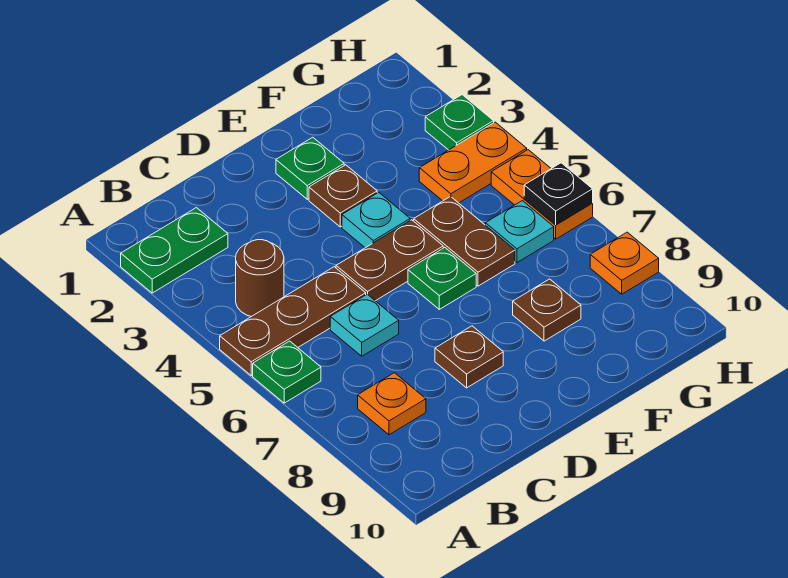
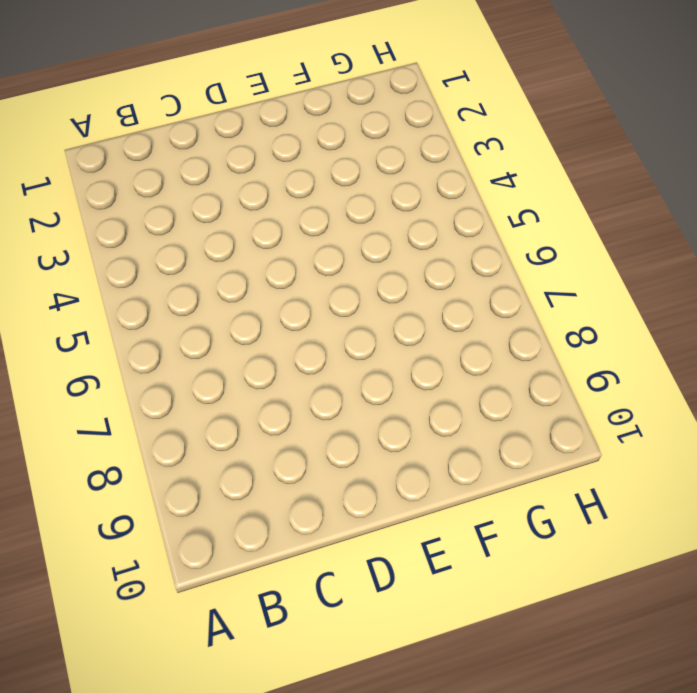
none -> green plate A2:B2 level 1
none -> brown plate A5:C5 level 1
none -> green plate A6 level 1

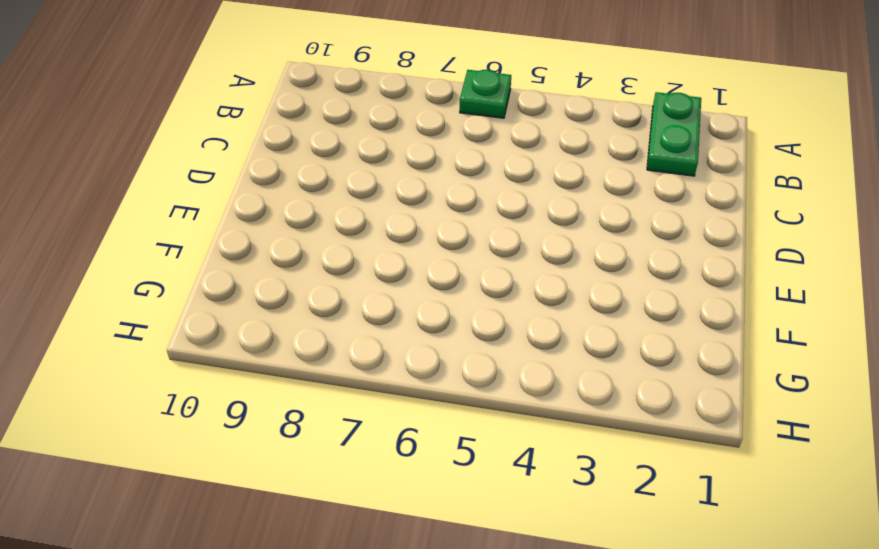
none -> brown plate A5:C5 level 1
none -> brown round brick B4 level 1
none -> orange plate B8 level 1

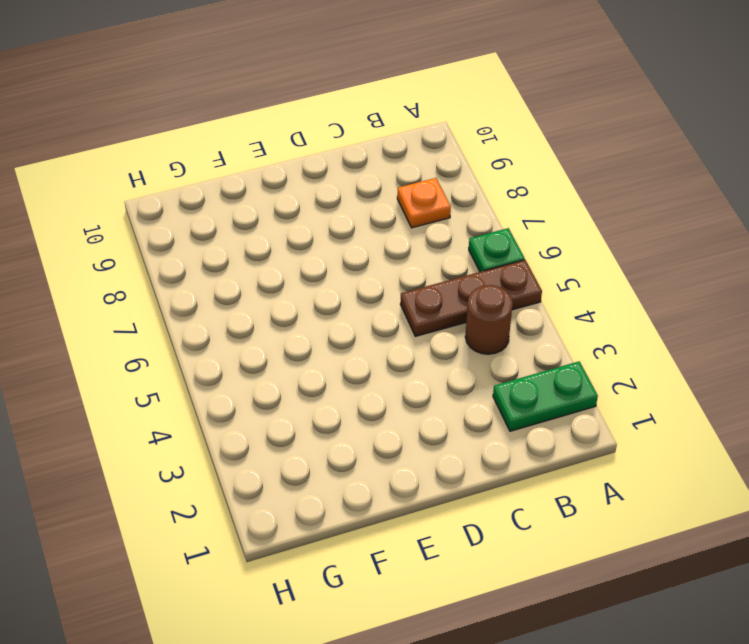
none -> cyan plate C6 level 1
none -> brown plate D5:E5 level 1
none -> brown plate D8 level 1

